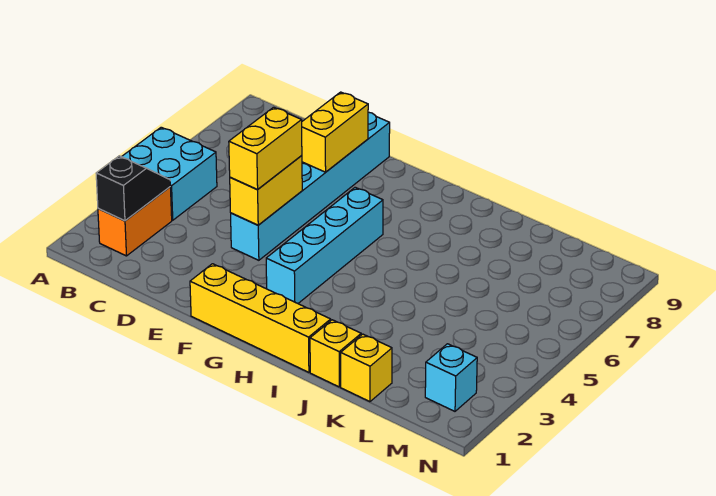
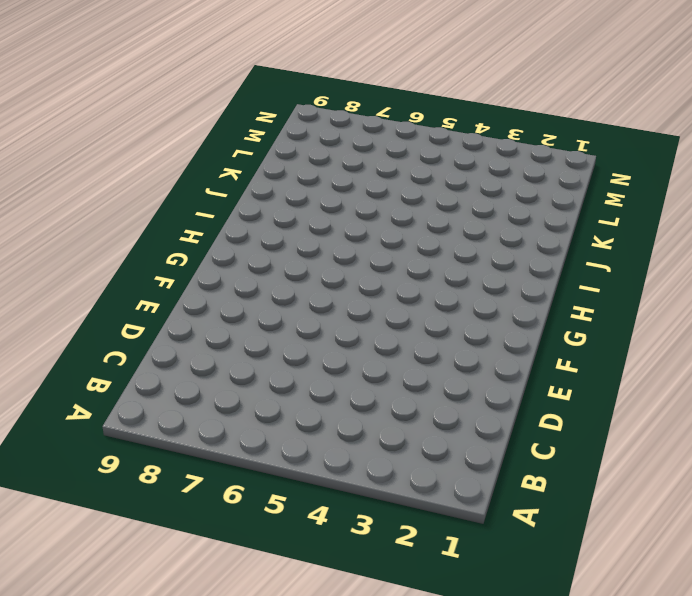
none -> cyan brick A4:B5 level 1
none -> orange brick B2:B3 level 1
none -> cyan brick E4:E9 level 1

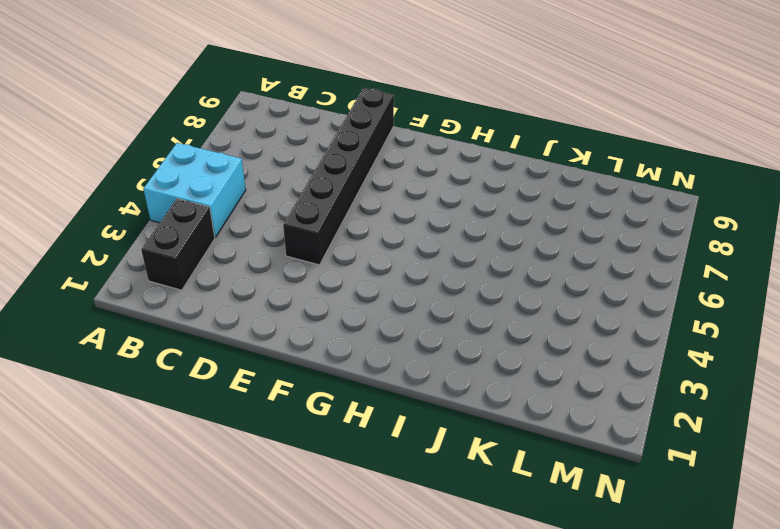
black brick B2:B3 level 1 -> orange brick B2:B3 level 1
black brick E4:E9 level 1 -> cyan brick E4:E9 level 1
none -> yellow brick F1:I1 level 1
none -> cyan brick G3:G6 level 1
none -> yellow brick J1 level 1

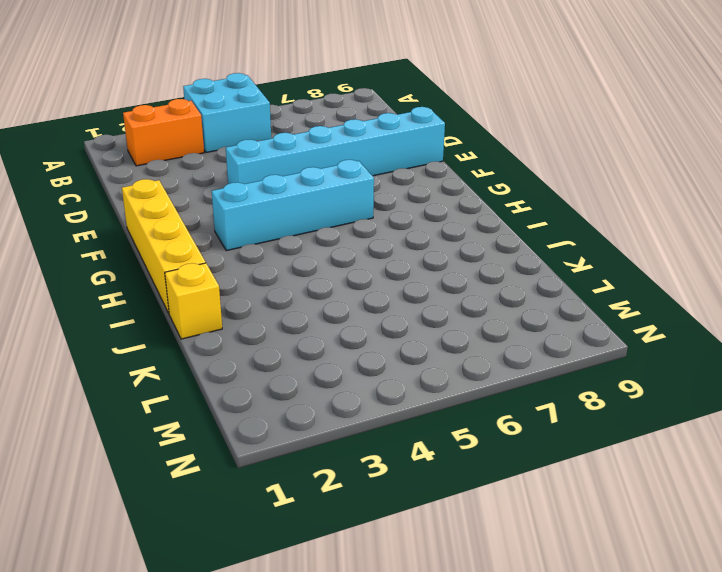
none -> yellow brick K1 level 1
none -> cyan brick M2 level 1
none -> black slope B2:B3 level 2 top 2

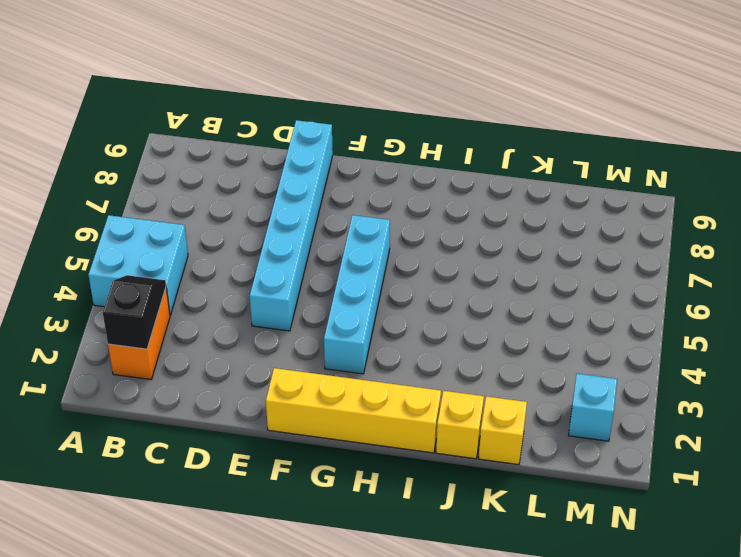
none -> yellow brick E4:E5 level 2
none -> yellow brick E7:E8 level 2
none -> yellow brick E4:E5 level 3

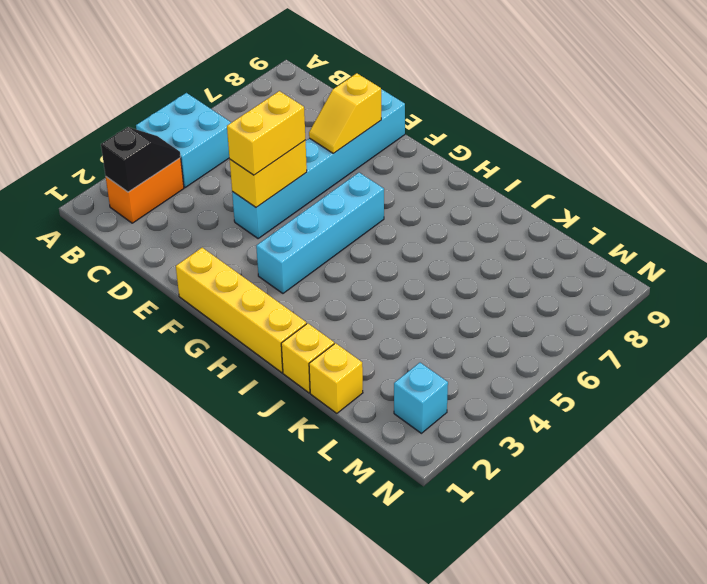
yellow slope E7:E8 level 2 top 8 -> yellow brick E7:E8 level 2

